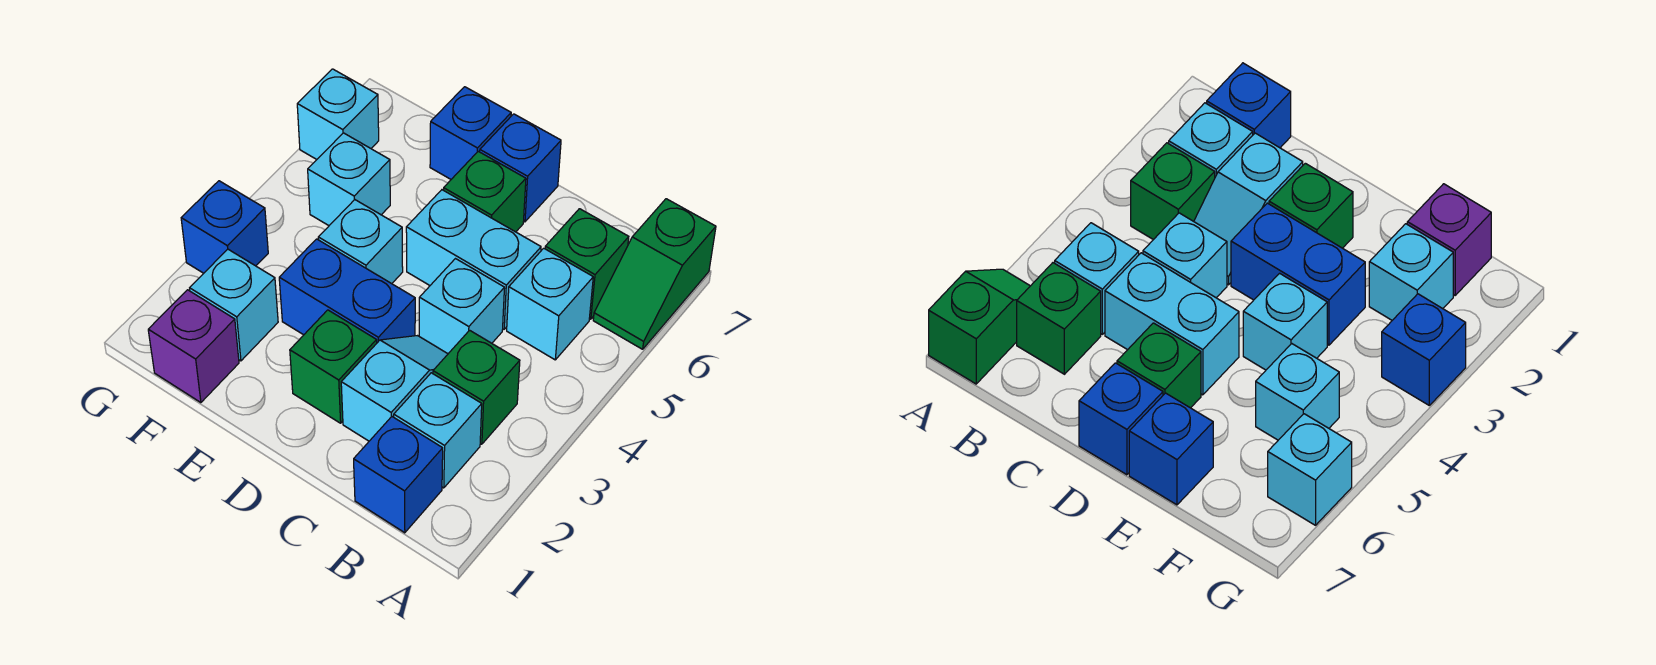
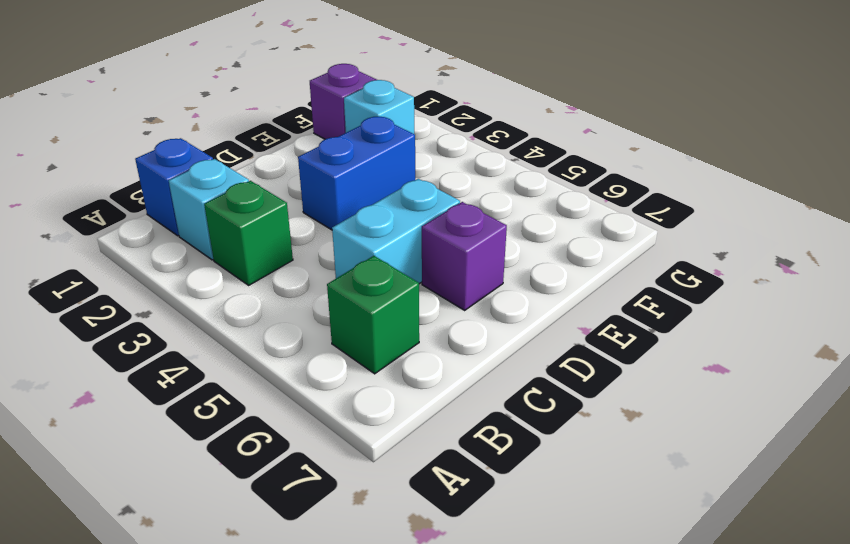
purple brick D6 level 1 -> green brick D6 level 1
none -> green slope A6:A7 level 1 top 7
none -> cyan brick B5 level 1
none -> cyan slope C2:C3 level 1 top 2

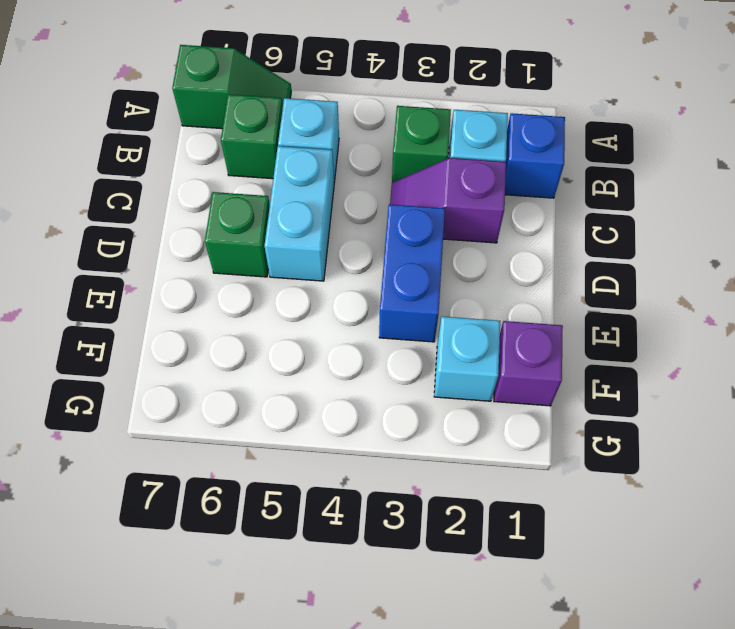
purple slope C2:C3 level 1 top 2 -> cyan slope C2:C3 level 1 top 2
none -> cyan brick C4 level 1
none -> green brick D2 level 1
none -> blue brick D7 level 1

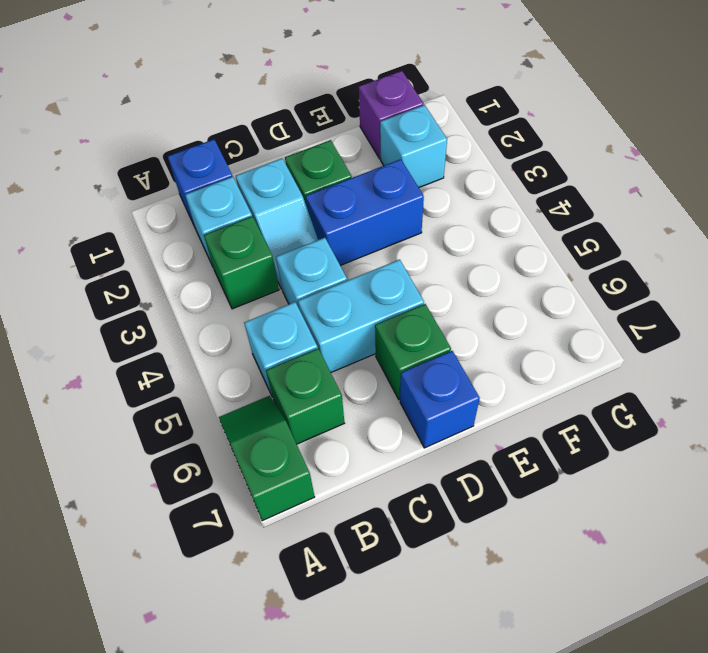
none -> cyan brick E4 level 1
none -> blue brick E7 level 1
none -> cyan brick F5 level 1

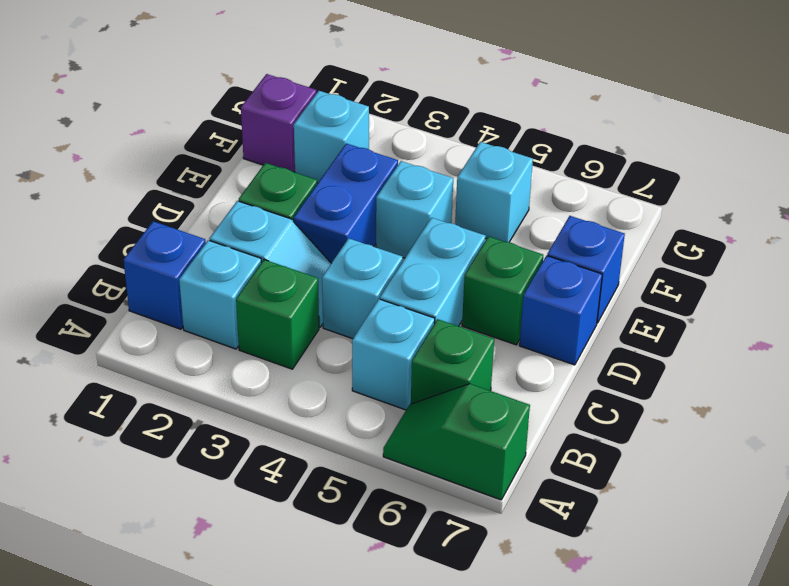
none -> blue brick G3 level 1
none -> cyan brick G6 level 1

